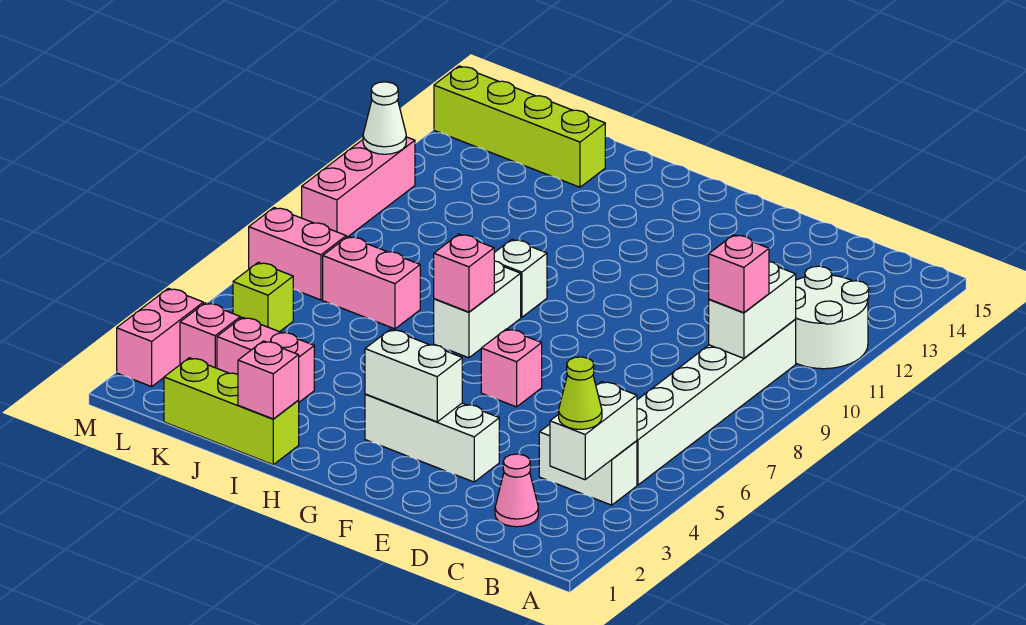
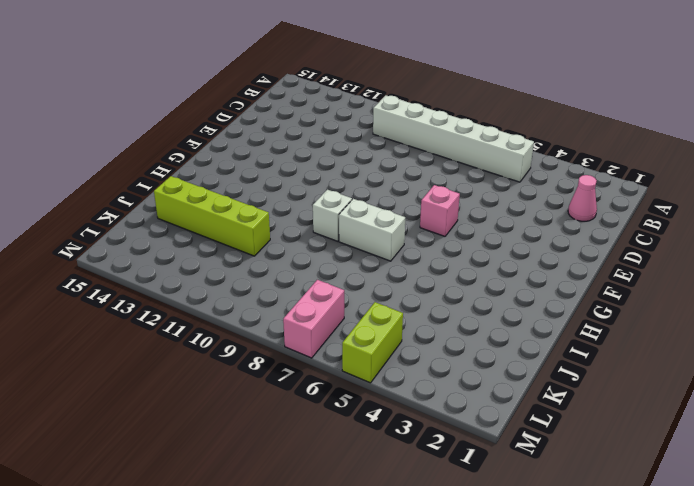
lime brick J11:J14 level 1 -> lime brick J14:M14 level 1
lime brick L5:M5 level 1 -> lime brick L5 level 1
none -> white round brick A11:B12 level 1
none -> white brick B4:C4 level 1
none -> white brick E3:G3 level 1

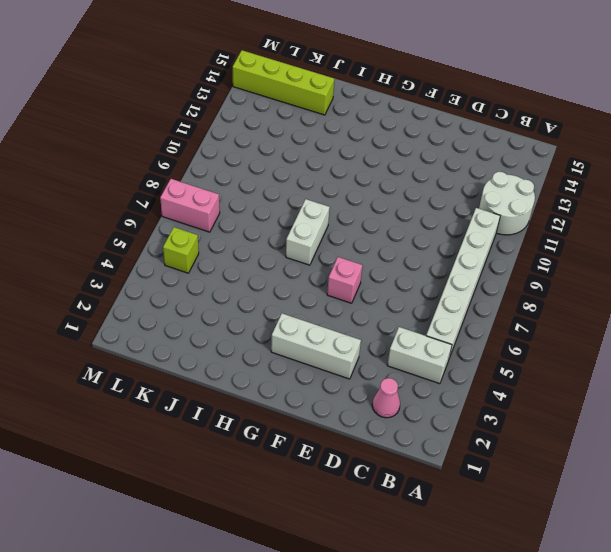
none -> white brick H9 level 1
none -> lime brick I1:K1 level 1
none -> pink brick J3:K3 level 1

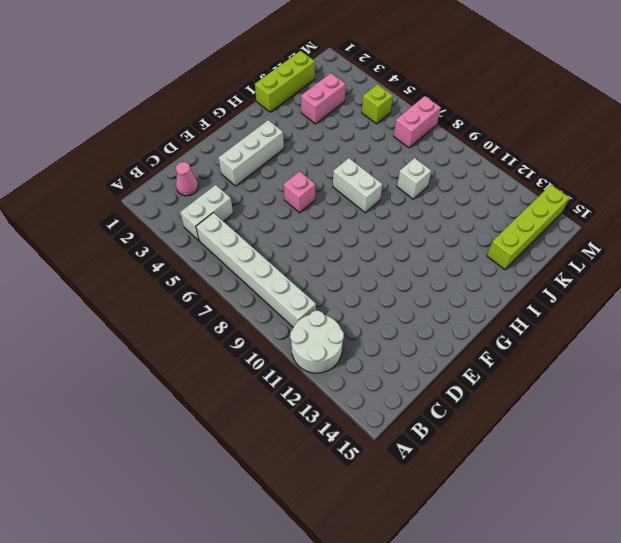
white brick J9 level 1 -> white brick H9 level 1
none -> pink brick J7:K7 level 1
none -> pink brick L3 level 1
none -> pink brick M2:M3 level 1

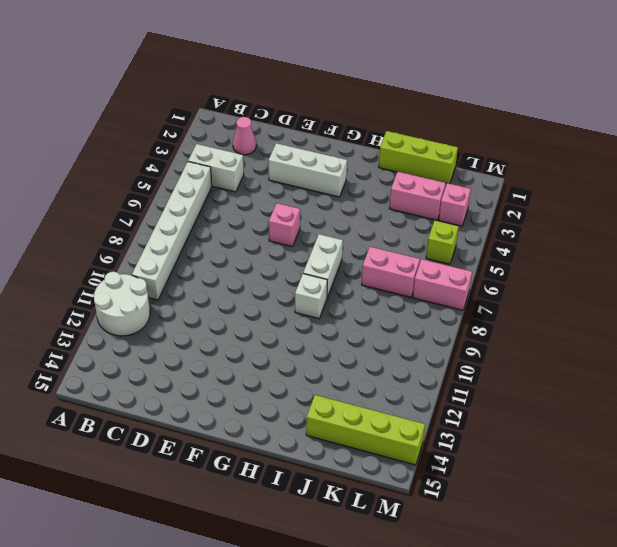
none -> pink brick M2:M3 level 1
none -> pink brick M9:M11 level 1
none -> white brick B3:B4 level 2

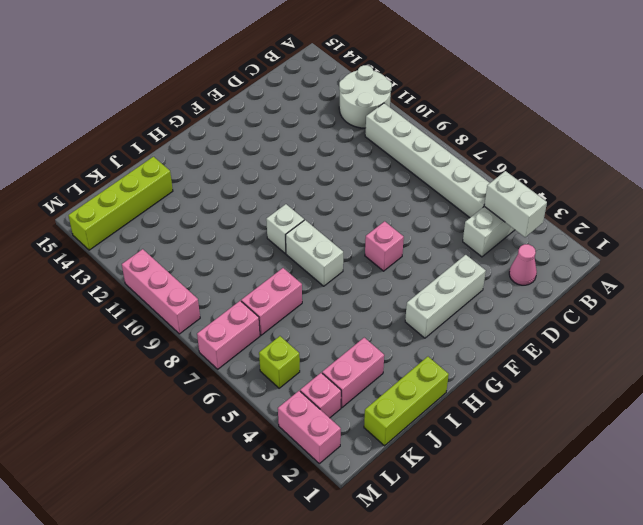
none -> white brick B9:B10 level 2
none -> white brick F3:G3 level 2
none -> pink brick H7 level 2

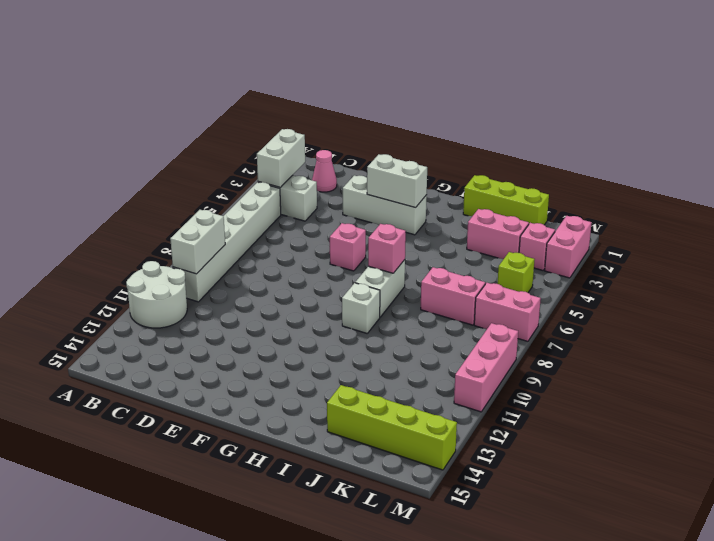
none -> pink brick I1 level 2
none -> white cone M11 level 2
none -> lime cone B3 level 3

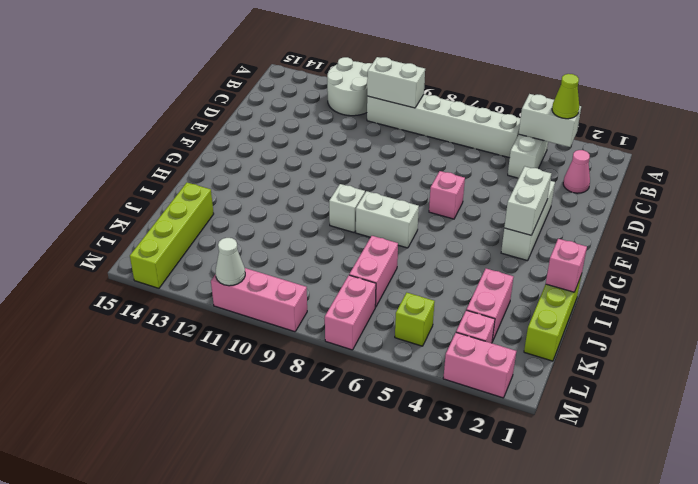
none -> pink brick H7 level 2
none -> pink brick B9 level 3

